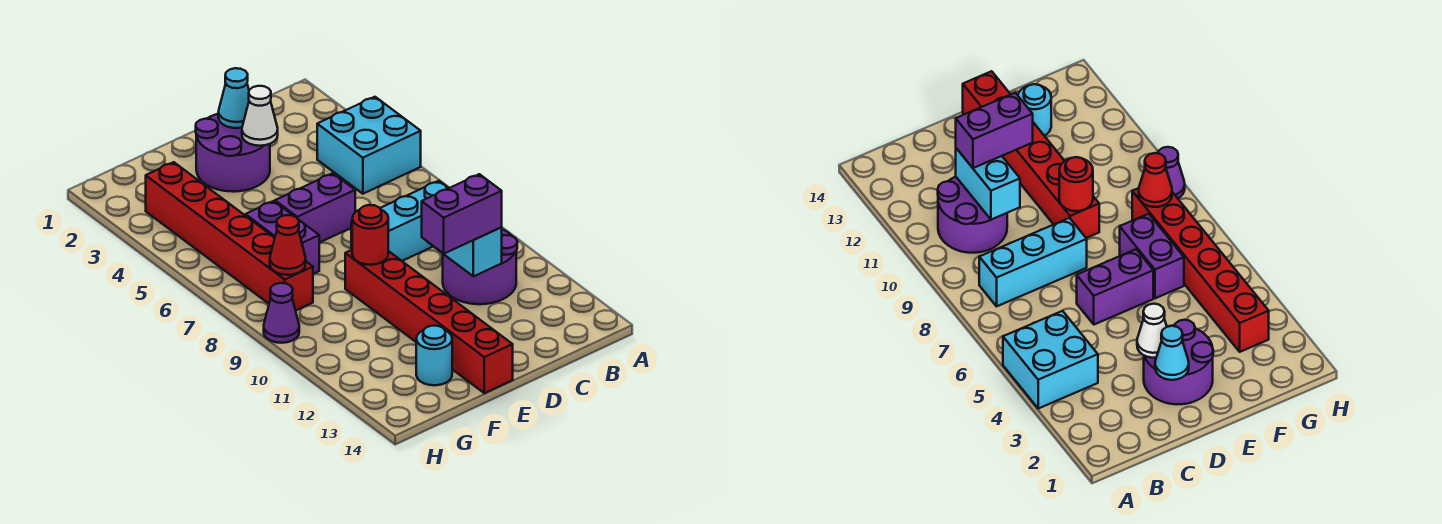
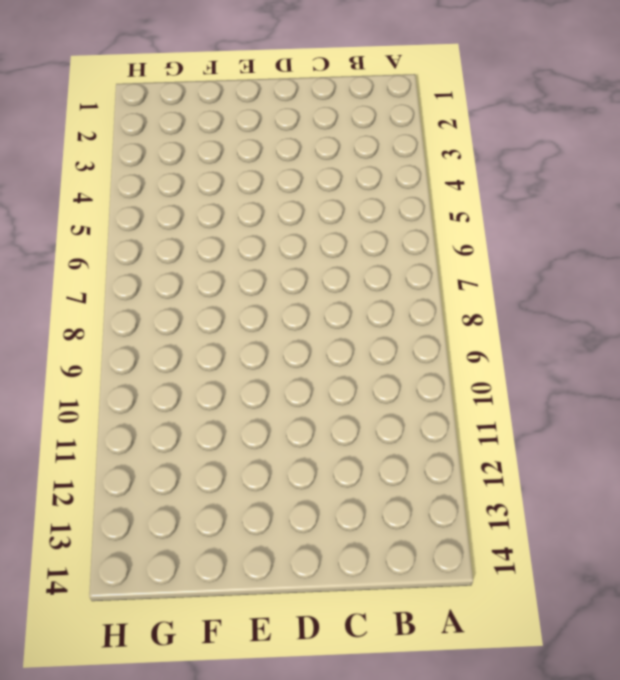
none -> cyan brick A4:B5 level 1
none -> cyan brick B8:D8 level 1
none -> purple round brick B10:C11 level 1

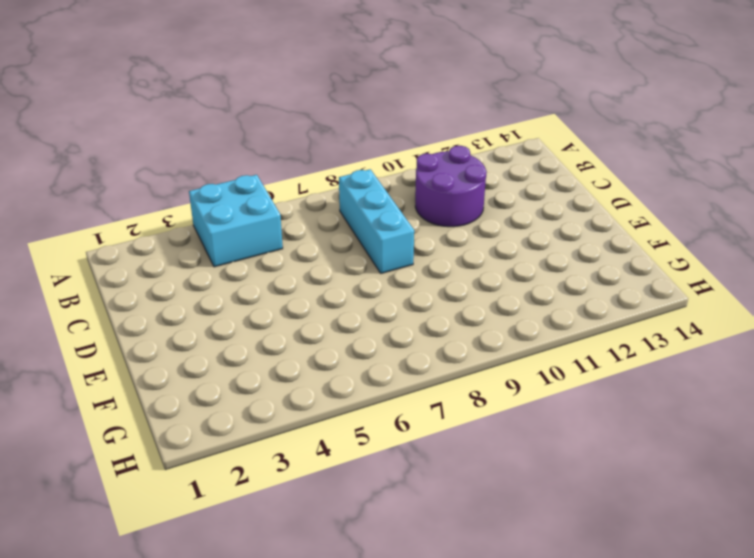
none -> purple round brick D2:E3 level 1
none -> purple brick D6:E6 level 1
none -> red brick E9:E14 level 1

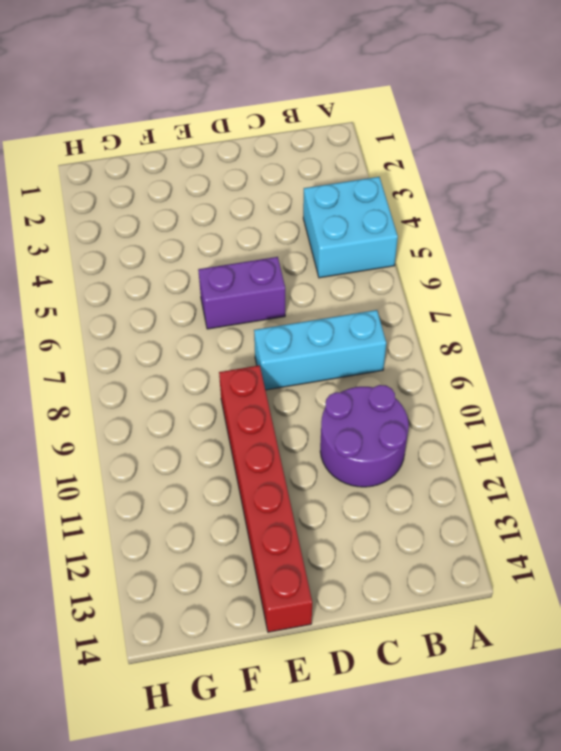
none -> purple round brick D2:E3 level 1
none -> purple brick F6:F7 level 1
none -> cyan round brick F13 level 1

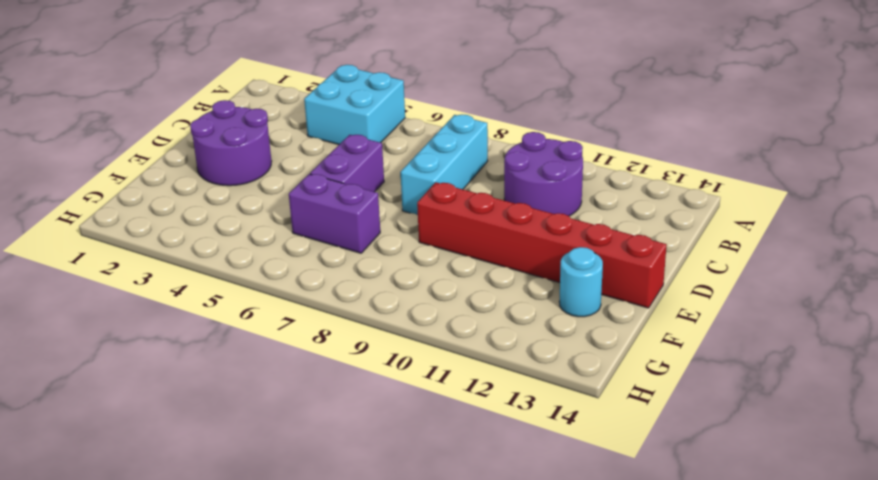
none -> red brick G3:G8 level 1
none -> purple cone H9 level 1
none -> cyan brick C10:C11 level 2

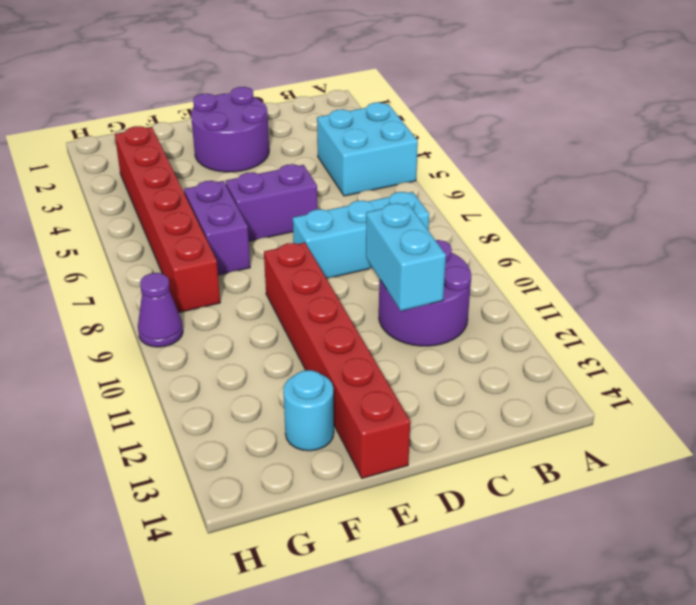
none -> cyan cone D2 level 2
none -> white cone D3 level 2
none -> red round brick E9 level 2

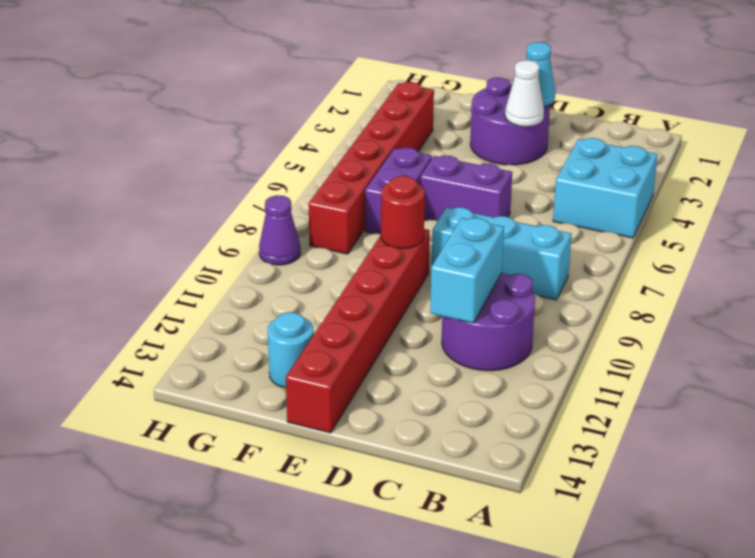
none -> red cone G8 level 2
none -> purple brick C11:D11 level 3

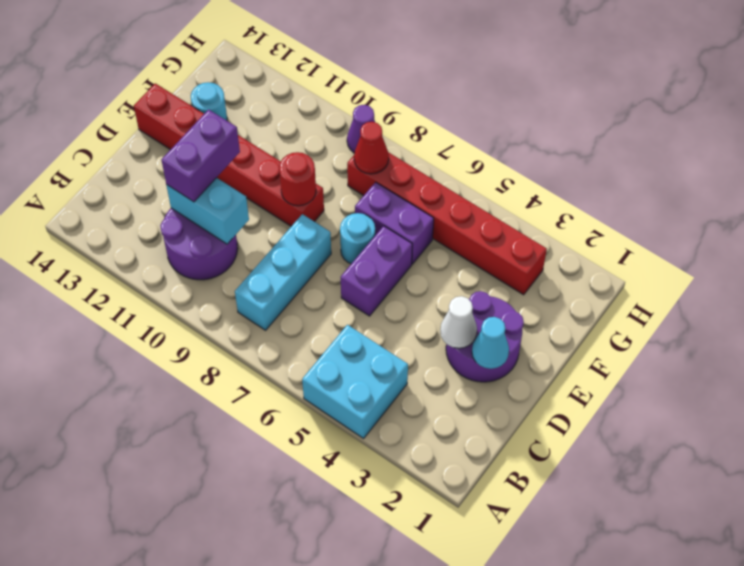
cyan round brick E7 level 1 -> none

